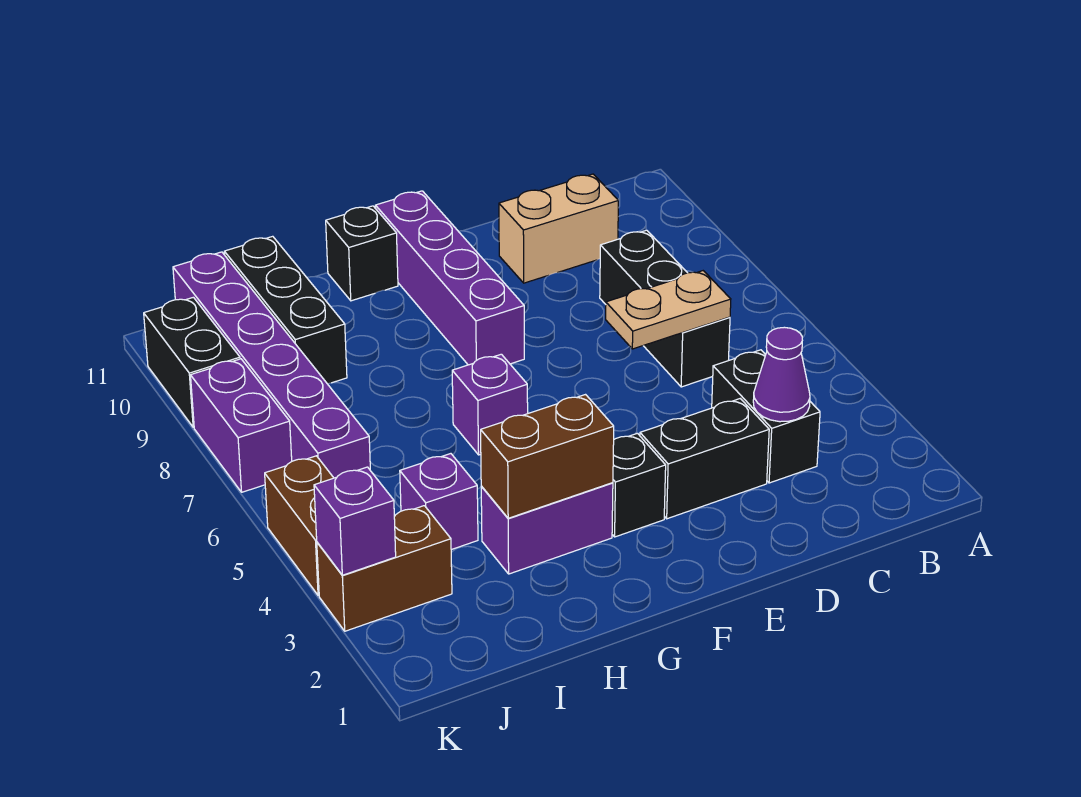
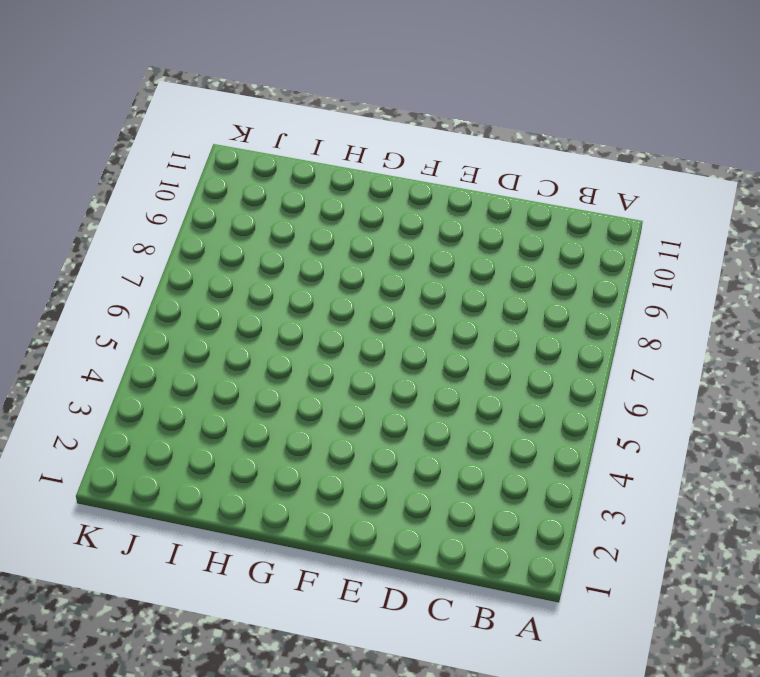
none -> black brick C3:C4 level 1
none -> black brick C6:C8 level 1
none -> tan brick C10:D10 level 1

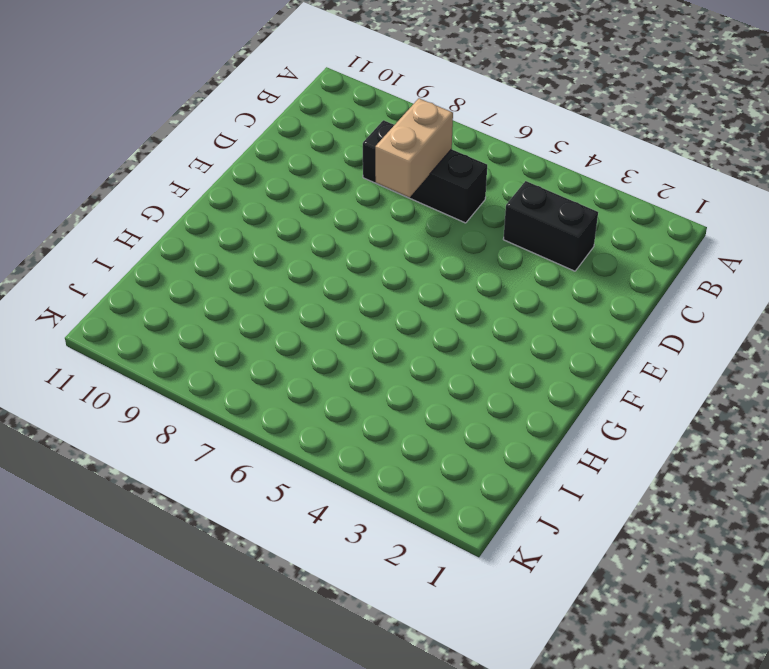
tan brick C7:D7 level 2 -> tan brick C10:D10 level 1
none -> black brick D3:E3 level 1
none -> black brick F3 level 1
none -> purple brick F8:F11 level 1

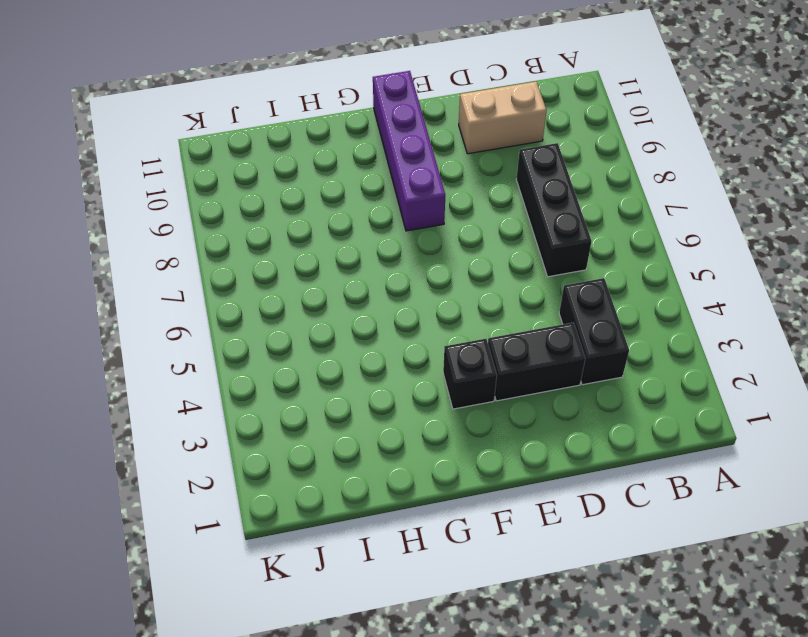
none -> purple brick G3:H3 level 1
none -> purple brick G6 level 1
none -> black brick G11 level 1

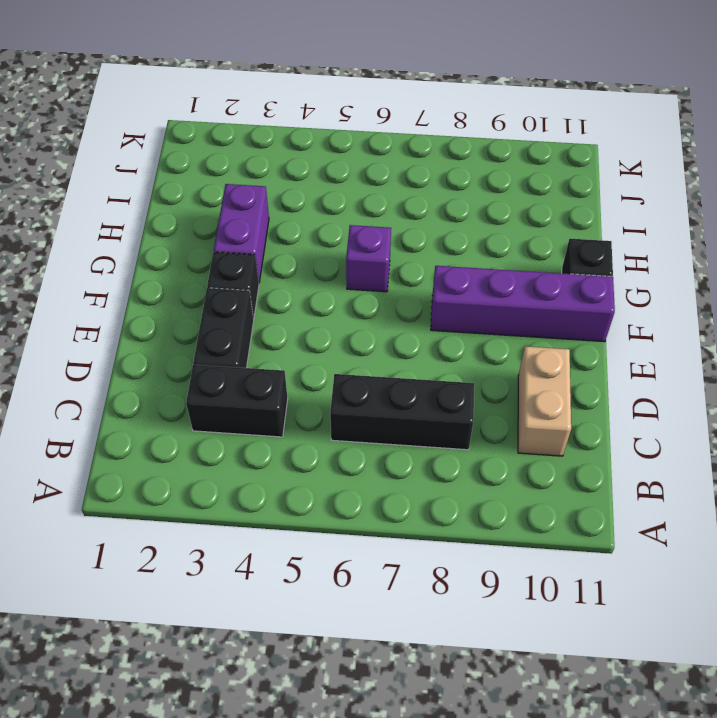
none -> purple brick I4 level 1
none -> black brick I9:I11 level 1
none -> brown brick J3:K3 level 1

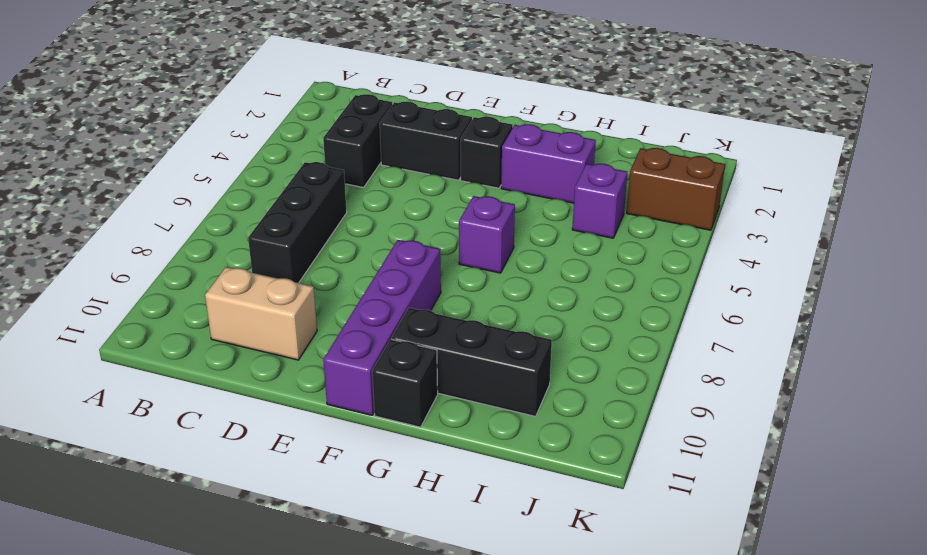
black brick G10:I10 level 1 -> black brick I9:I11 level 1
none -> purple brick J6:J11 level 1
none -> brown brick K4:K5 level 1
none -> purple brick K7:K8 level 1

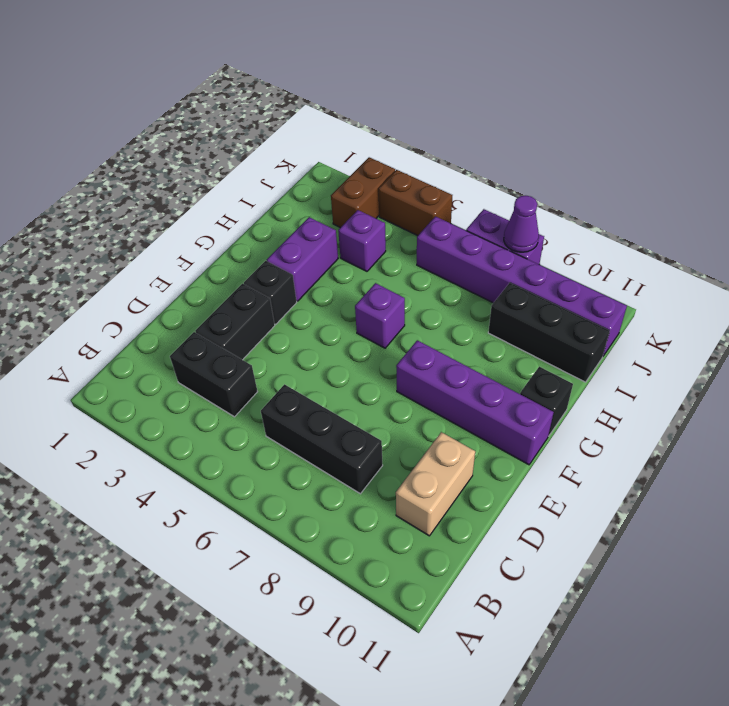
purple cone K8 level 2 -> purple cone C3 level 2
none -> black brick K9:K10 level 1
none -> tan plate C6:D6 level 2
none -> brown brick G3:H3 level 2

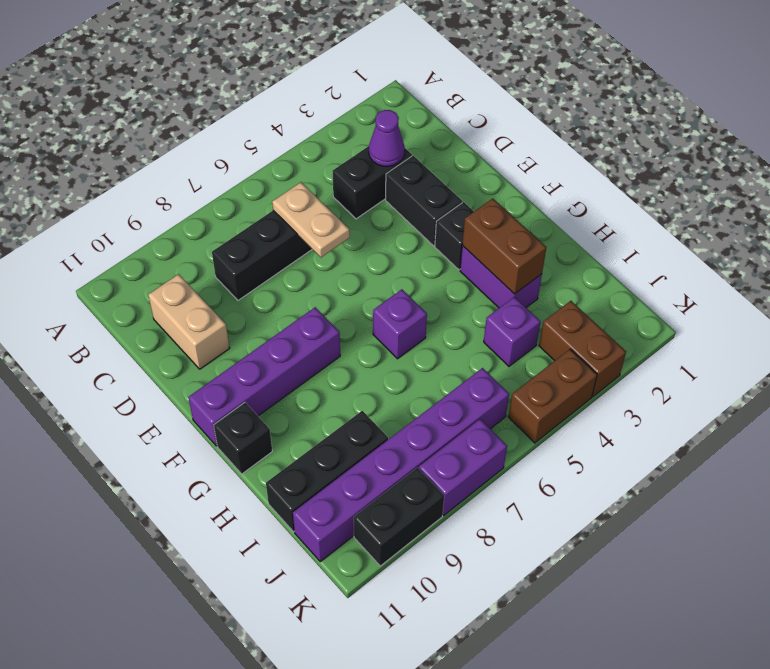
none -> purple brick K3 level 2

